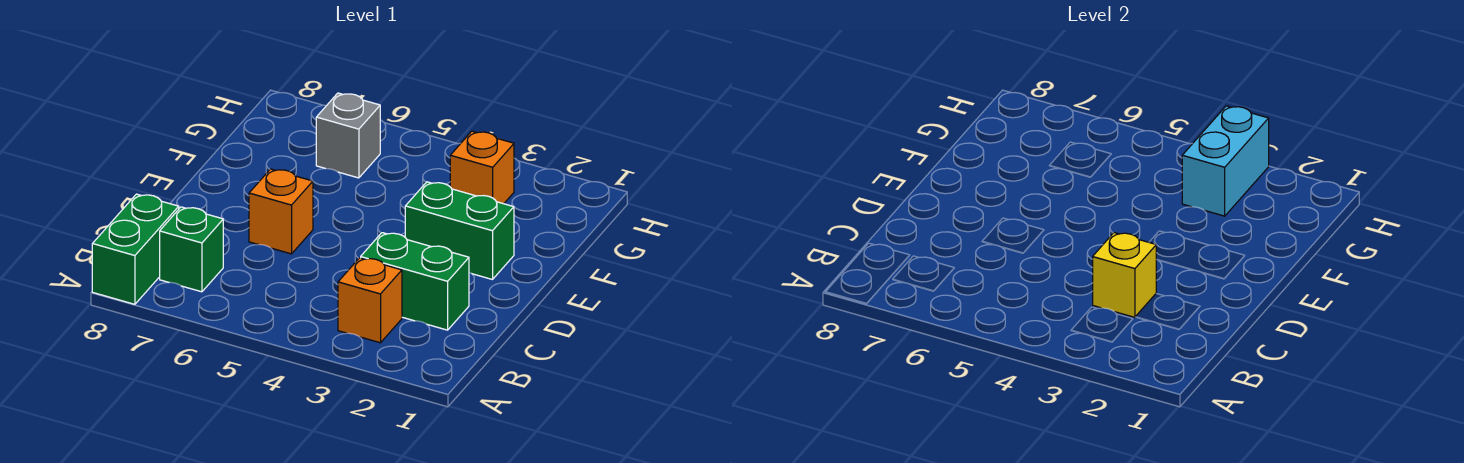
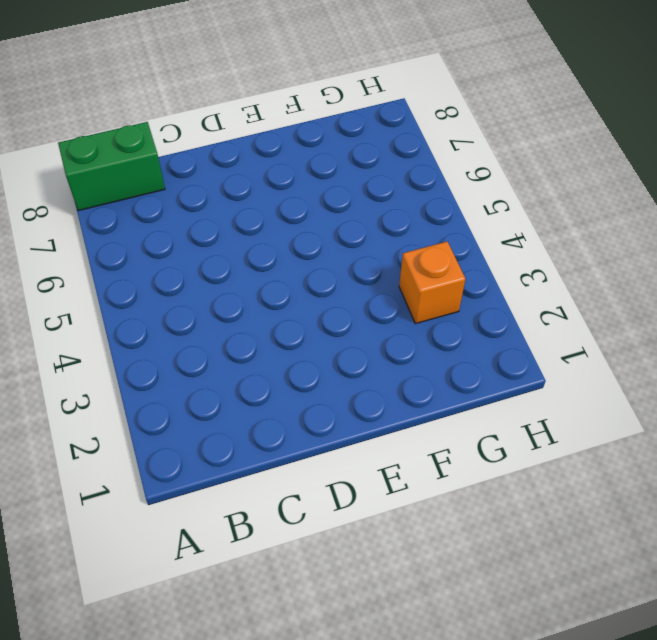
none -> orange brick B3 level 1
none -> green brick B7 level 1

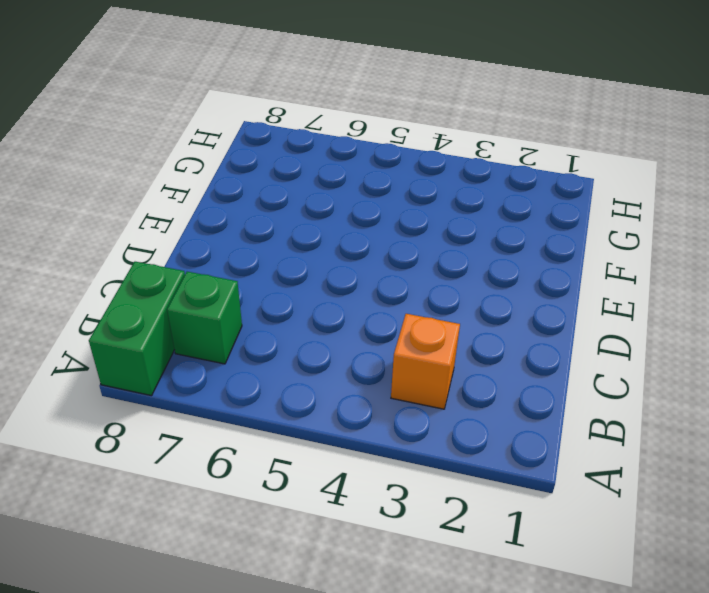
none -> green brick C2:C3 level 1
none -> orange brick D6 level 1

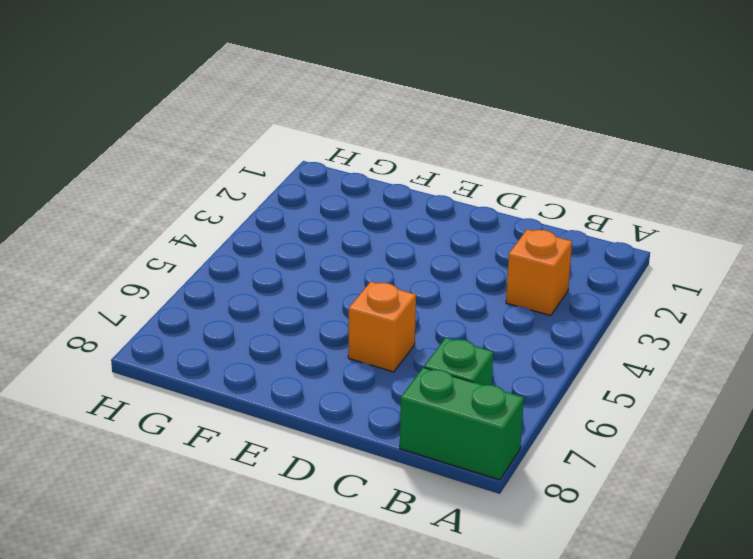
none -> green brick C2:C3 level 1
none -> green brick E2:E3 level 1

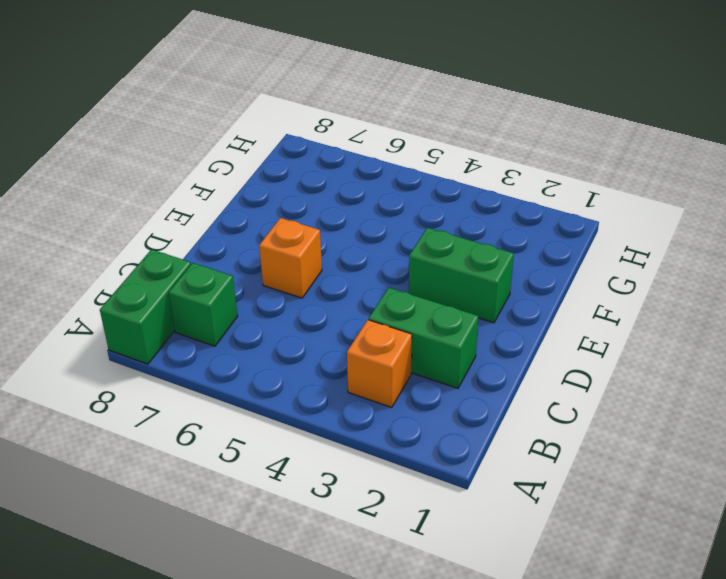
none -> orange brick G3 level 1
none -> grey brick G6 level 1

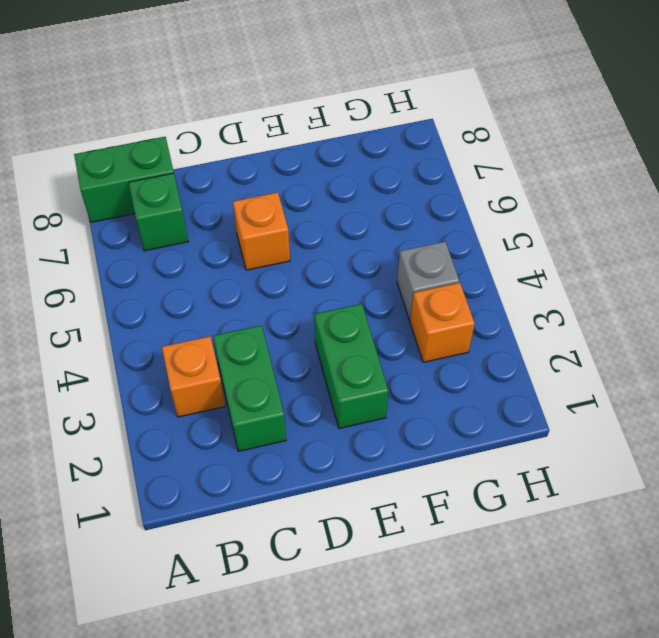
grey brick G4 level 1 -> grey brick G6 level 1
none -> yellow brick C3 level 2
none -> cyan brick G3:H3 level 2

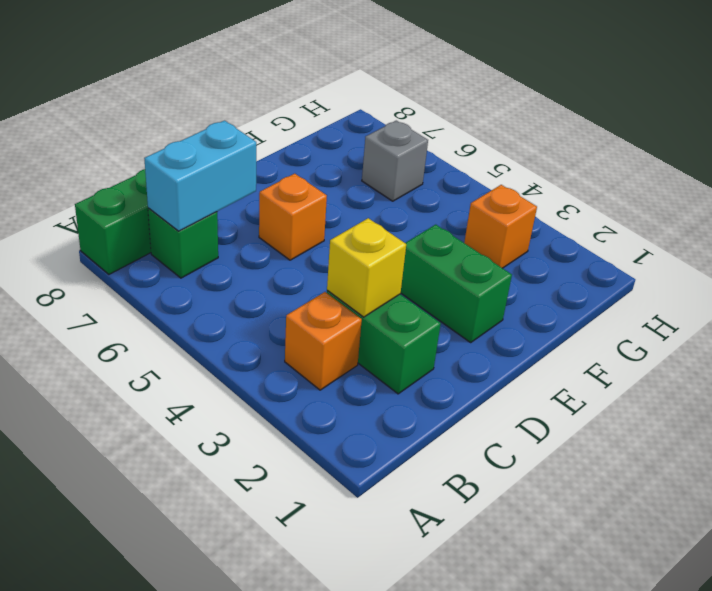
cyan brick B7:C7 level 2 -> cyan brick G3:H3 level 2

